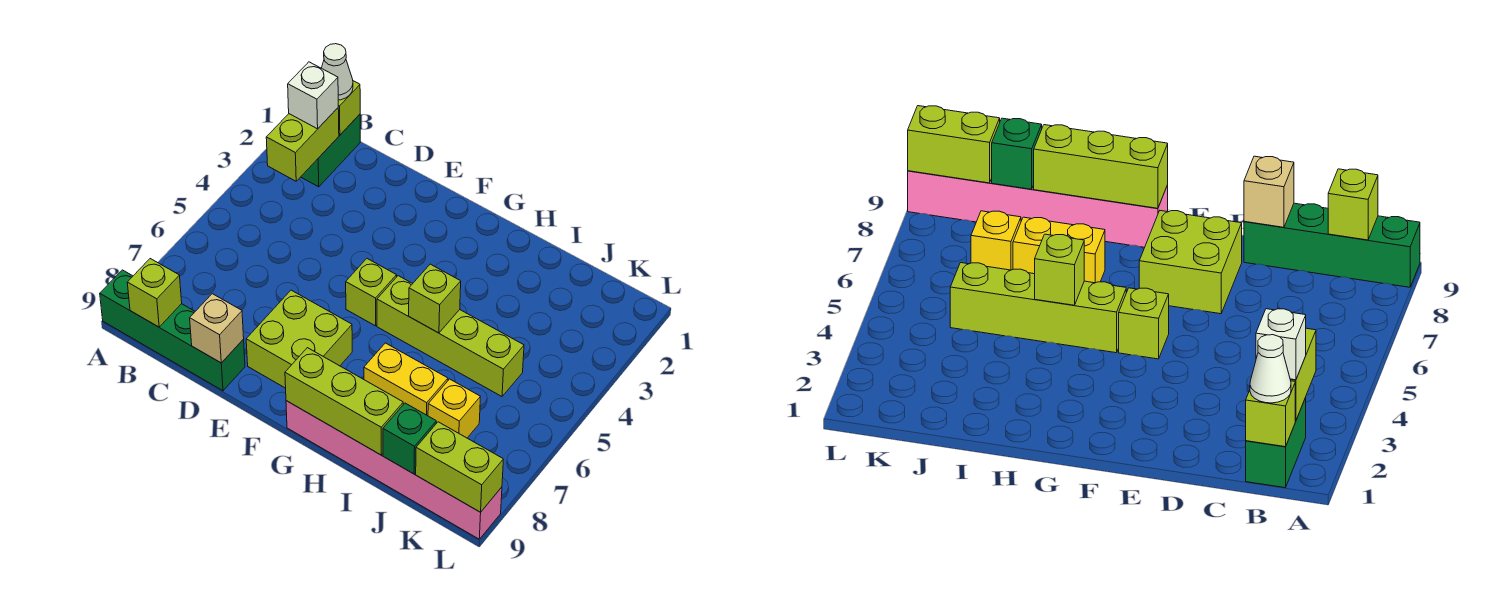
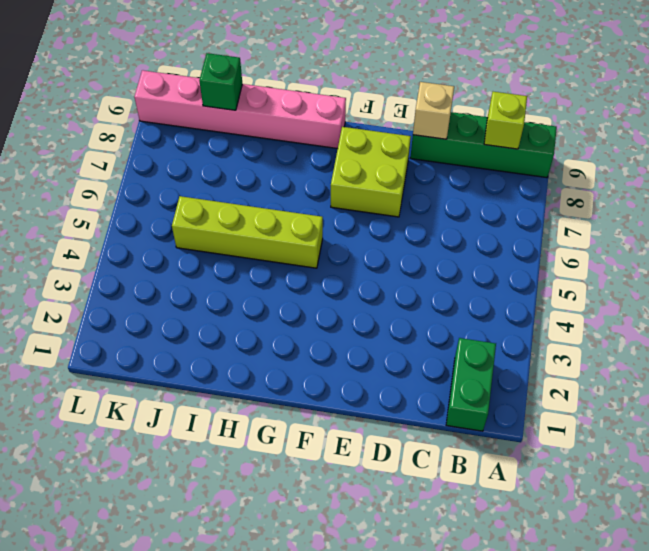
none -> lime brick F5 level 1
none -> yellow brick H7:I7 level 1
none -> yellow brick J7 level 1

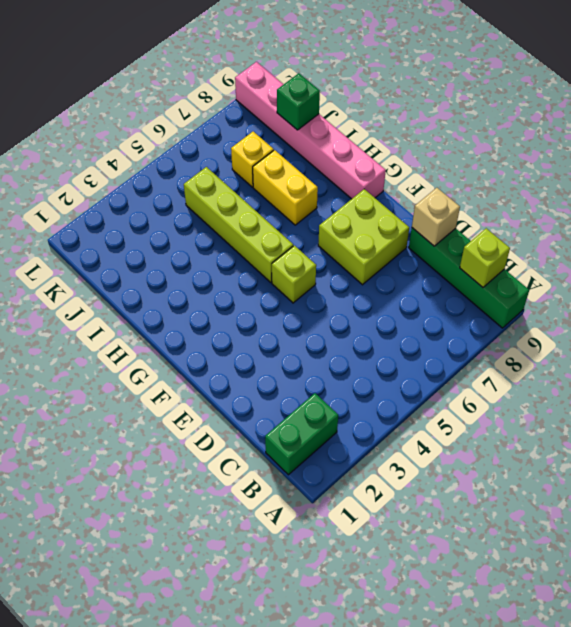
none -> lime brick B1 level 2
none -> lime brick B2:B3 level 2
none -> lime brick G9:I9 level 2

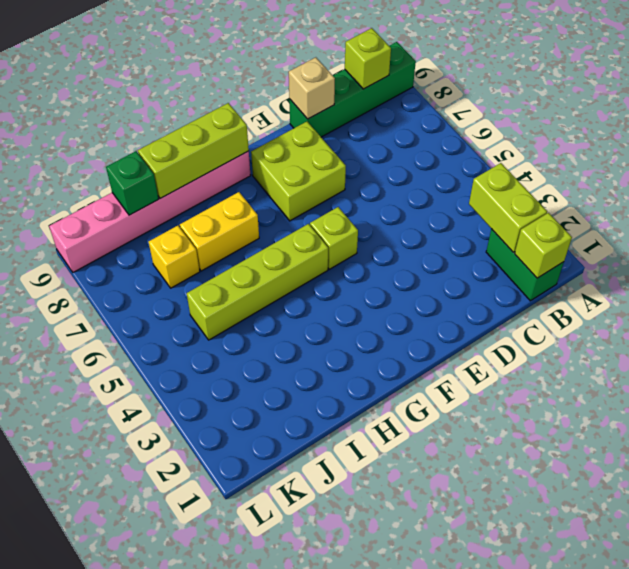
none -> lime brick H5 level 2
none -> lime brick K9:L9 level 2
none -> white cone B1 level 3

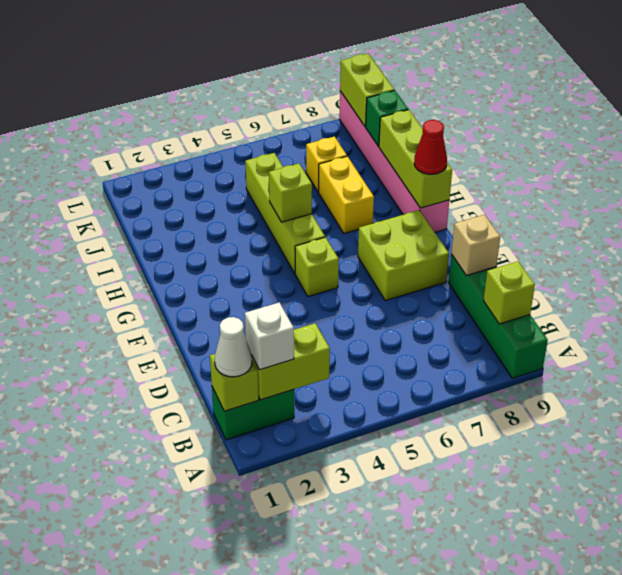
red cone G9 level 3 -> none

